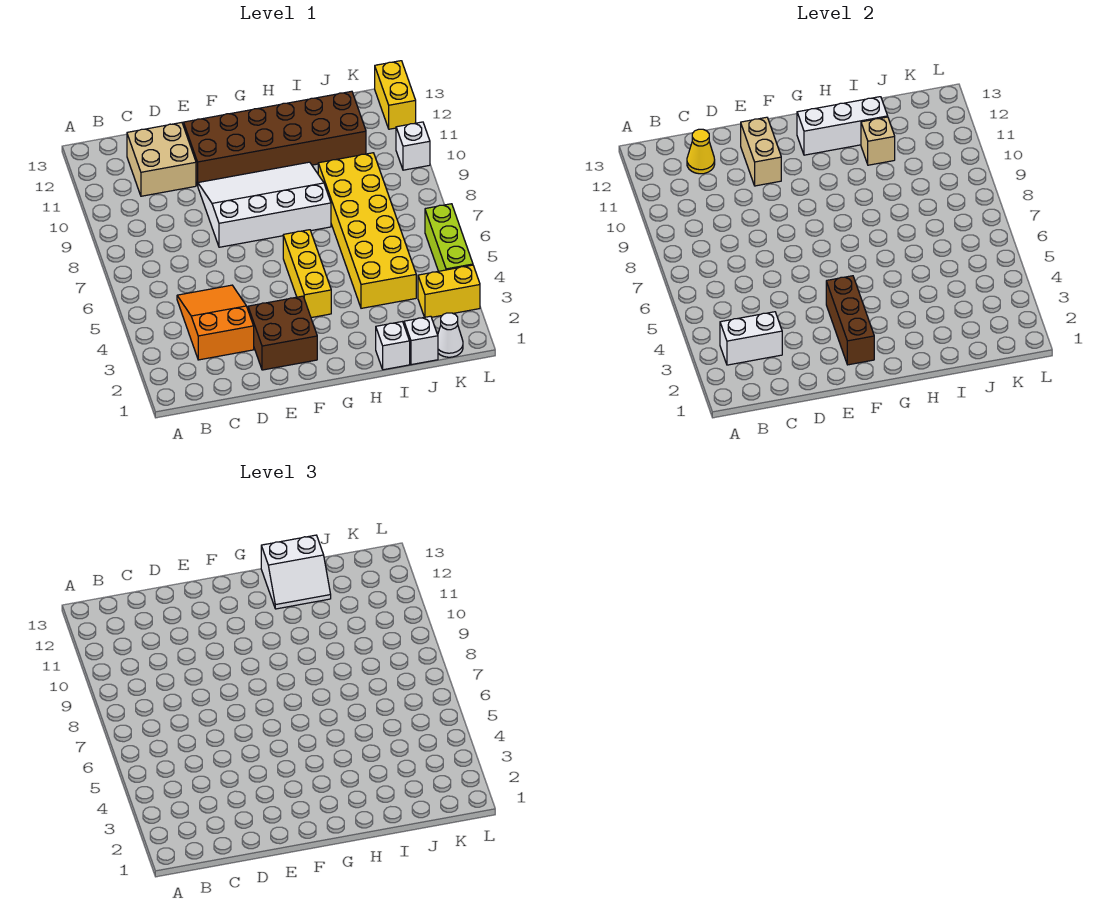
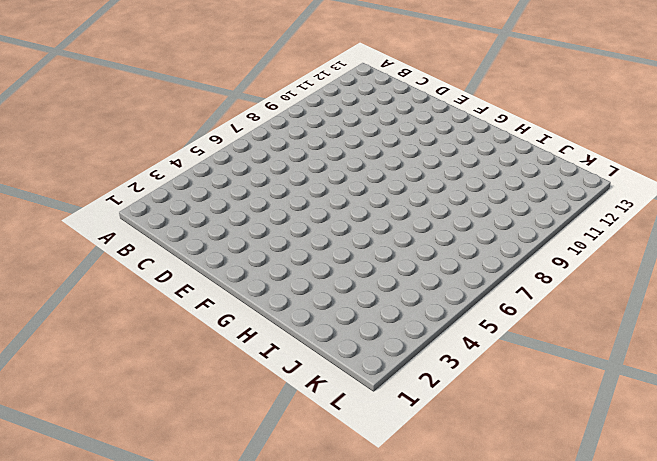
none -> orange slope C3:D5 level 1 top 3
none -> tan brick C11:D12 level 1
none -> brown brick E2:F3 level 1

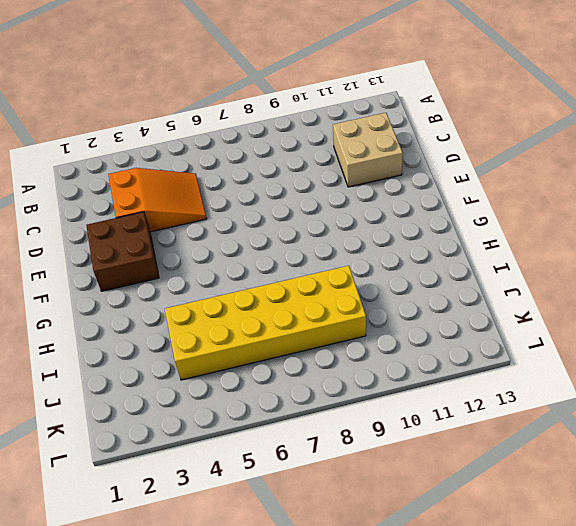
none -> white slope E8:H10 level 1 top 8
none -> brown brick E11:J12 level 1
none -> yellow brick G4:G6 level 1

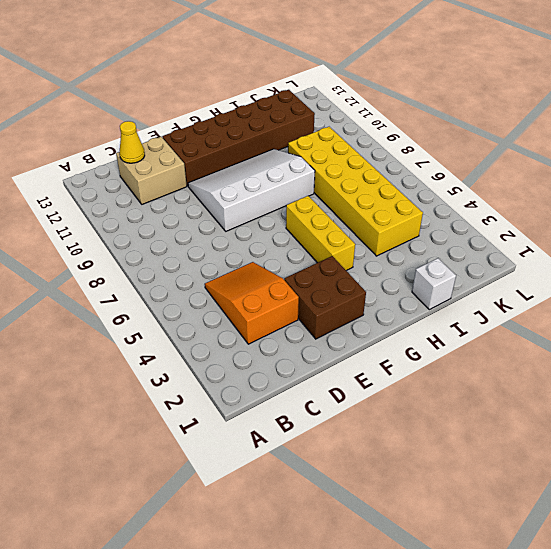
none -> white brick J1 level 1
none -> white cone K1 level 1
none -> yellow brick K3:L3 level 1

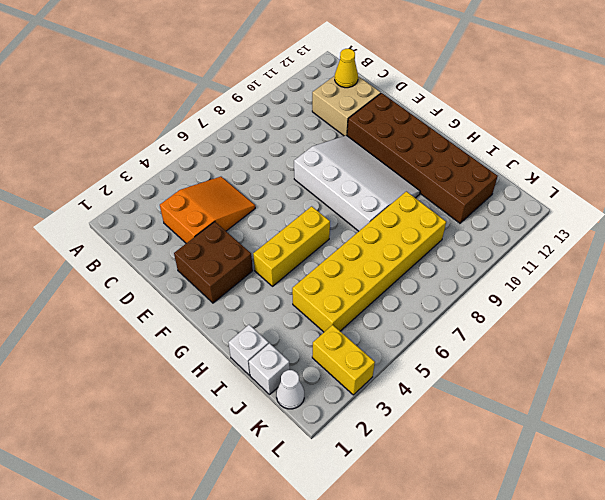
none -> lime brick L4:L6 level 1
none -> white brick L10 level 1
none -> yellow brick L12:L13 level 1

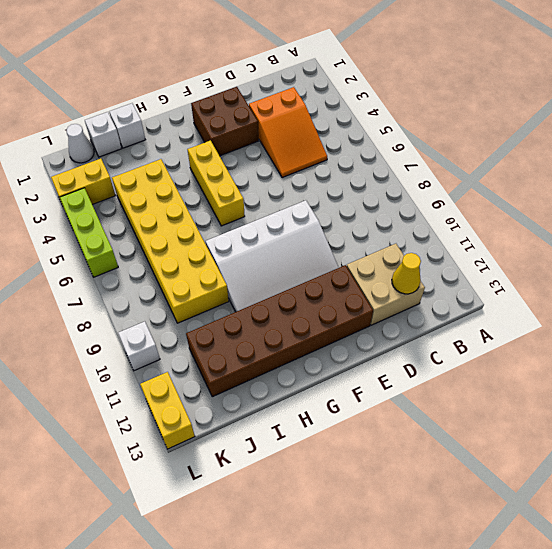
none -> white brick B3:C3 level 2
none -> tan brick E11:E12 level 2
none -> brown brick F2:F4 level 2

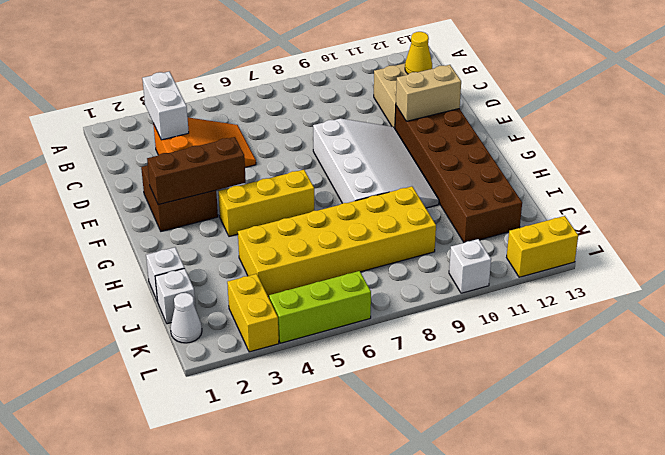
none -> white brick G12:I12 level 2
none -> tan brick I11 level 2
none -> white slope H12:I13 level 3 top 13

